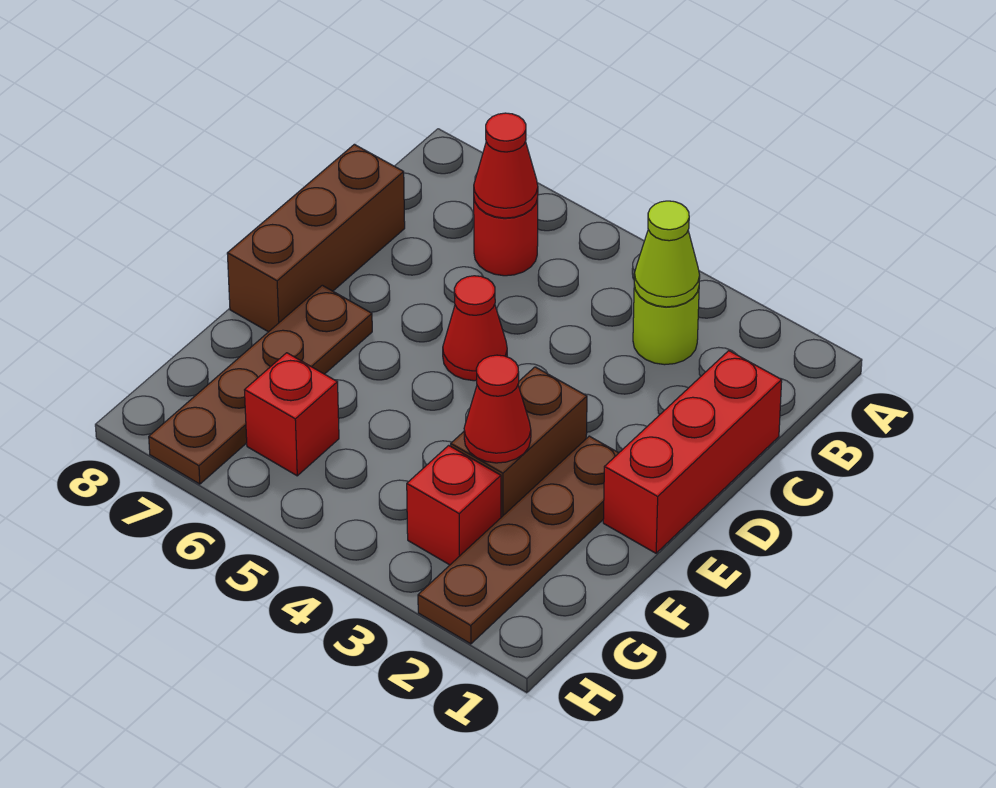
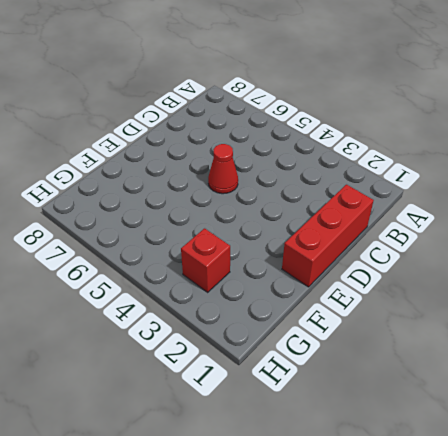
none -> lime round brick B3 level 1
none -> red round brick B6 level 1
none -> brown brick C8:E8 level 1

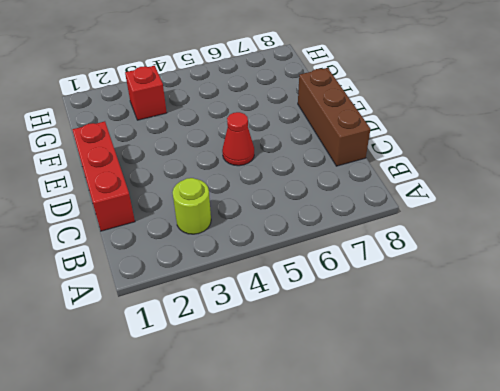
none -> red round brick B6 level 1
none -> brown plate E2:H2 level 1
none -> brown brick E3:F3 level 1

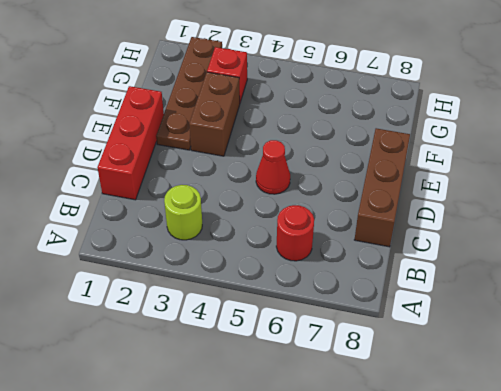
none -> brown plate E7:H7 level 1
none -> red brick G6 level 1
none -> lime cone B3 level 2

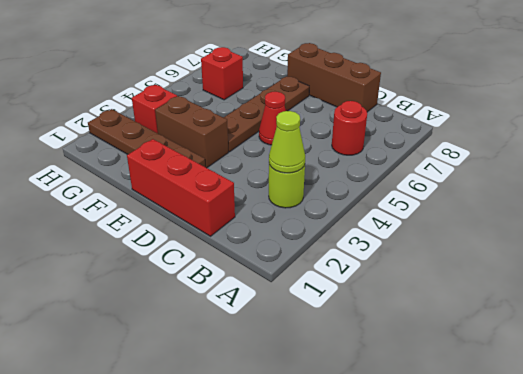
brown plate E4:E7 level 1 -> brown plate E7:H7 level 1
none -> red cone B6 level 2
none -> red cone F3 level 2

